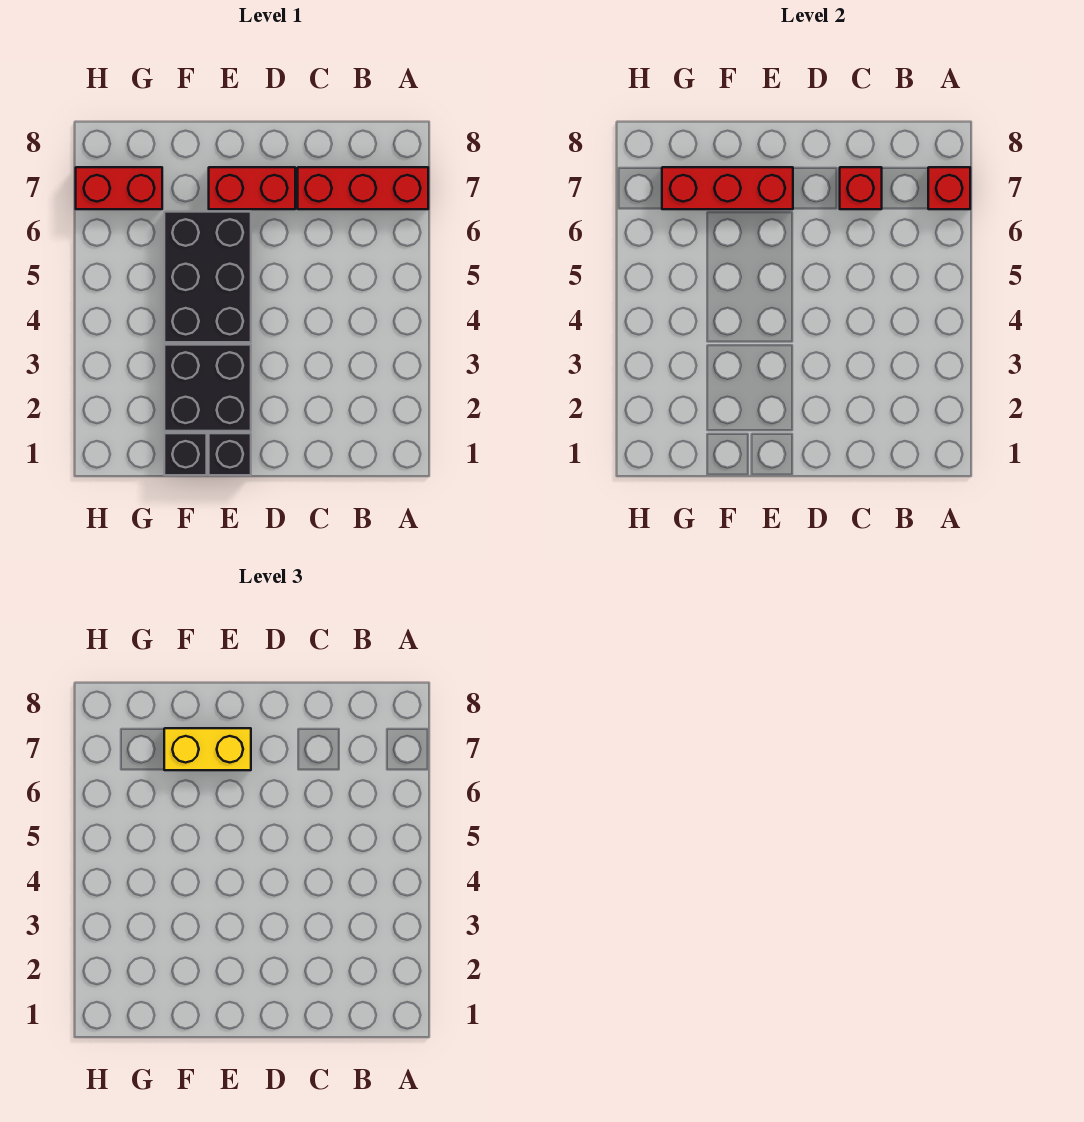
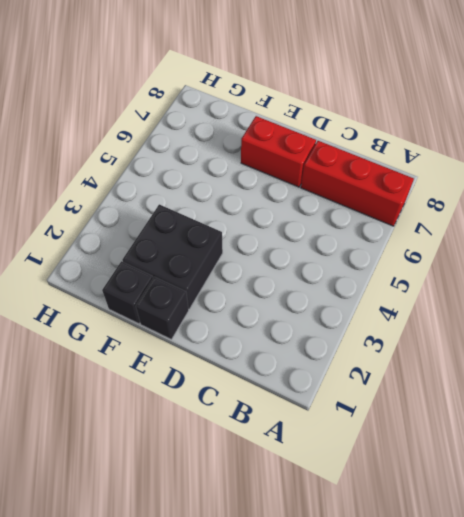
none -> black brick E4:F6 level 1
none -> red brick G7:H7 level 1

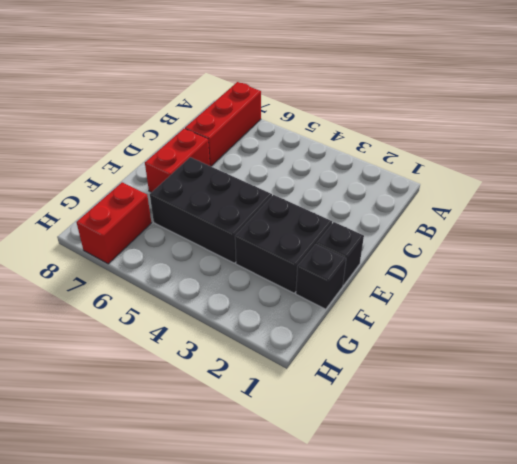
none -> red brick A7 level 2
none -> red brick C7 level 2

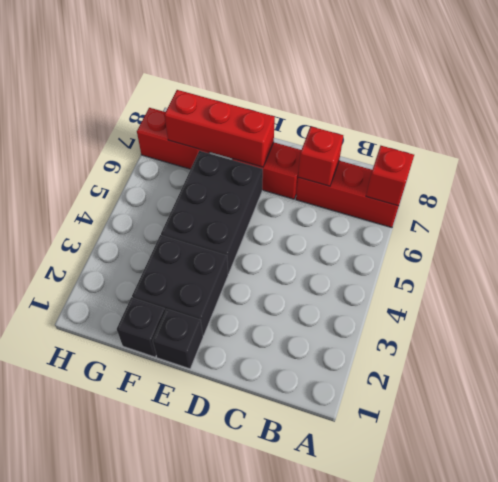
none -> yellow brick E7:F7 level 3

